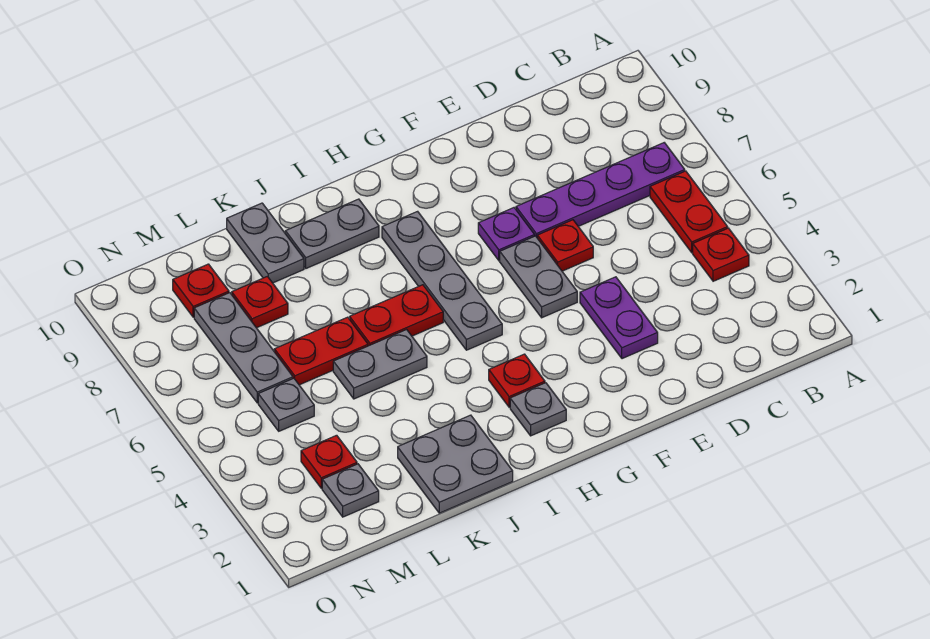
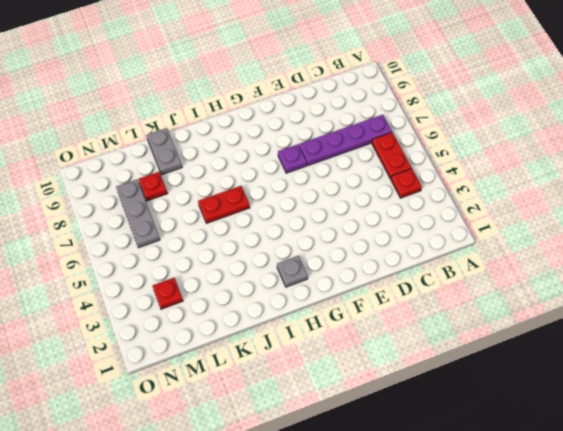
none -> purple plate E3:E4 level 1
none -> red plate E6 level 1
none -> grey plate F5:F6 level 1

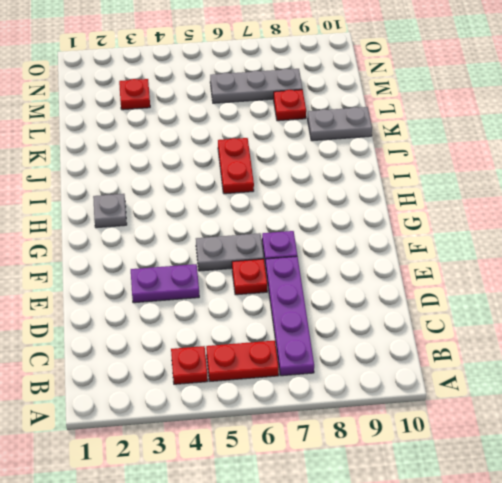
none -> red plate H3 level 1
none -> grey plate H5:H8 level 1
none -> grey plate I9:J9 level 1

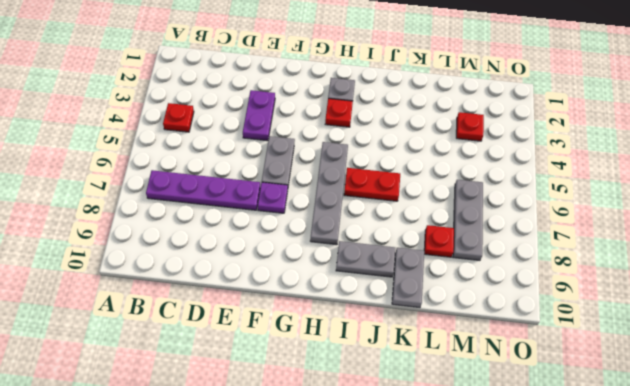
none -> red plate B5:B6 level 1
none -> red plate E6 level 1
none -> grey plate J1:K2 level 1

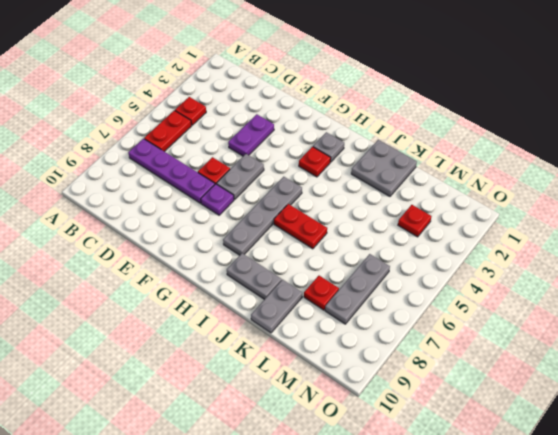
none -> grey plate J5:K5 level 1
none -> red plate K6:L6 level 1
none -> grey plate M2 level 1

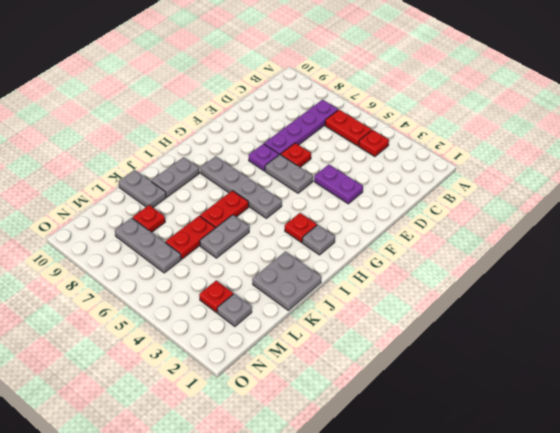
none -> grey plate M5 level 1
none -> red plate M9 level 1

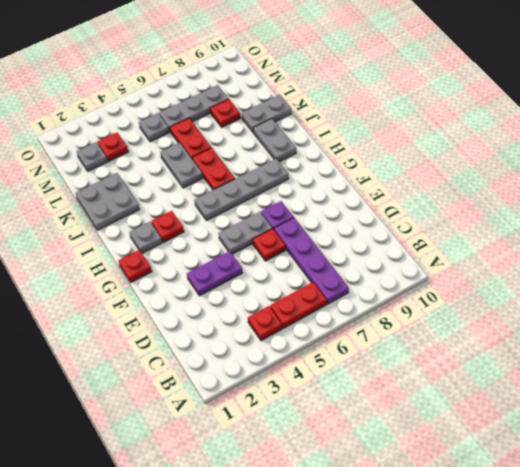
red plate G1 level 1 -> red plate M9 level 1

